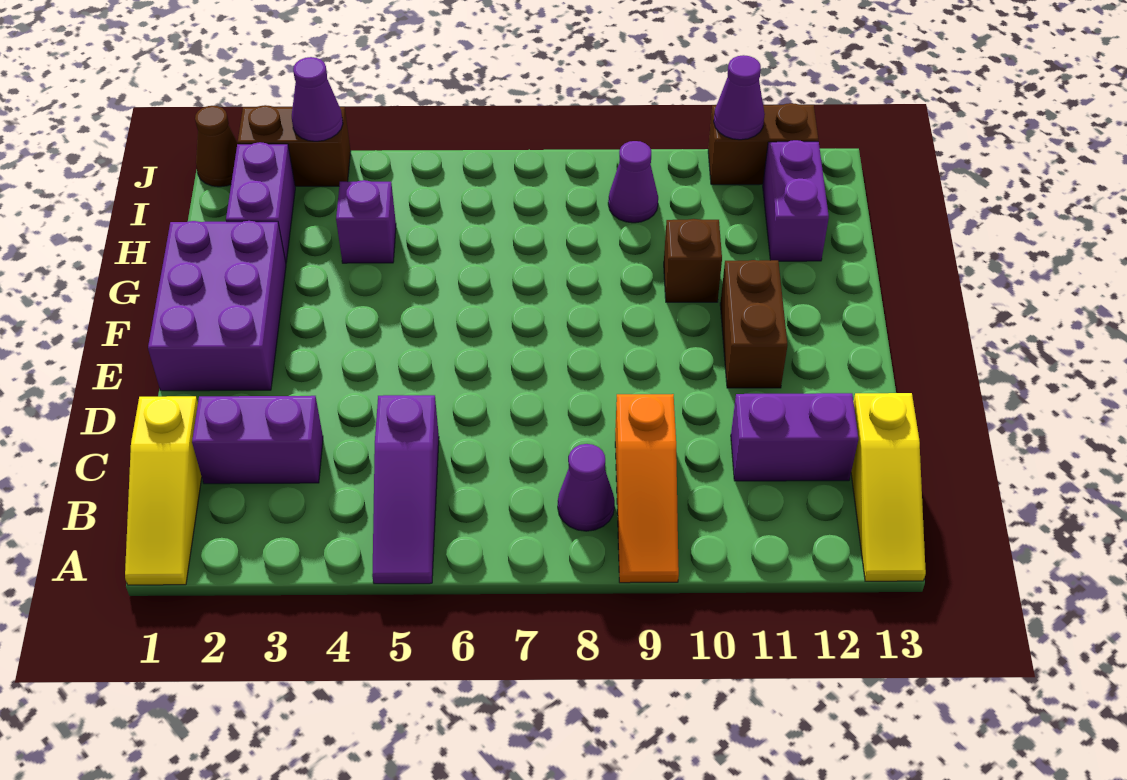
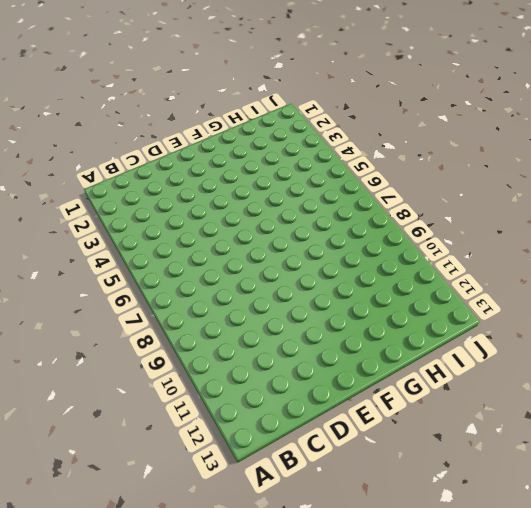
none -> yellow slope A1:C1 level 1 top C
none -> purple slope A5:C5 level 1 top C
none -> orange slope A9:C9 level 1 top C

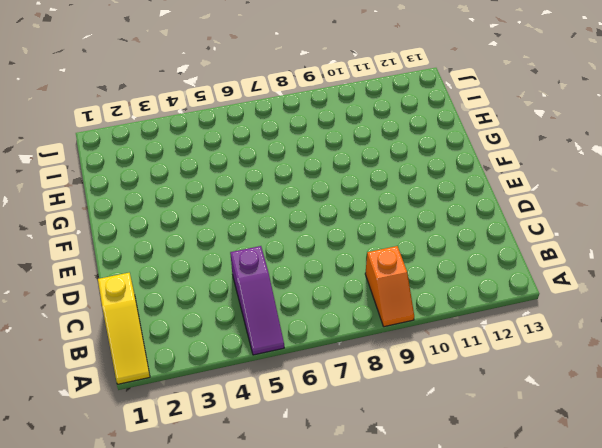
orange slope A9:B9 level 1 top B -> orange slope A9:C9 level 1 top C
none -> yellow slope A13:C13 level 1 top C
none -> purple cone B8 level 1
none -> purple brick C2:C3 level 1

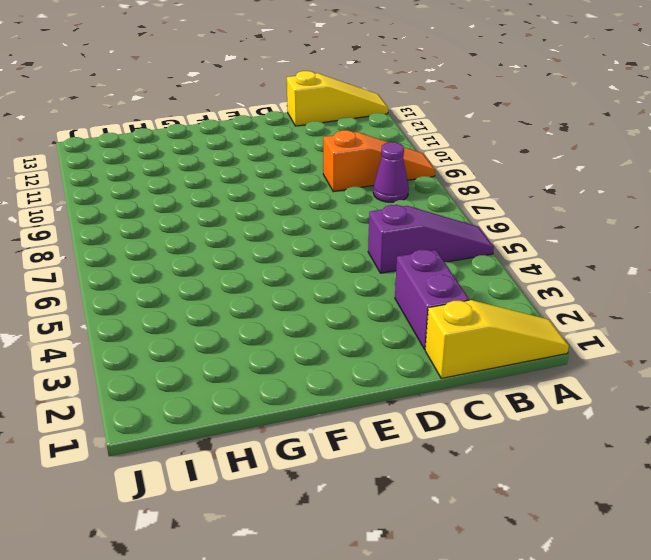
none -> purple brick C11:C12 level 1
none -> purple brick E1:G2 level 1
none -> brown brick E11:F11 level 1

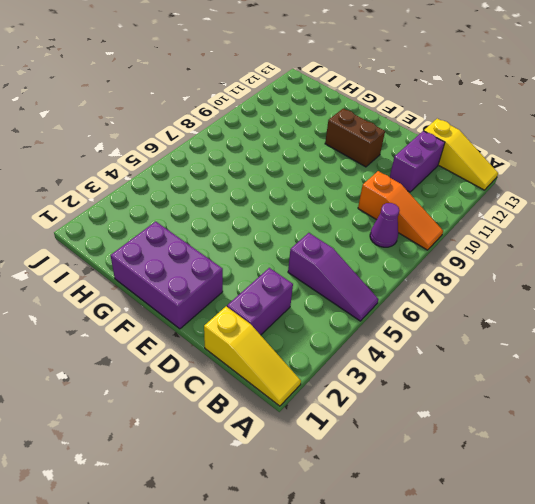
none -> brown brick G10 level 1
none -> purple brick H2:I2 level 1
none -> purple brick H4 level 1

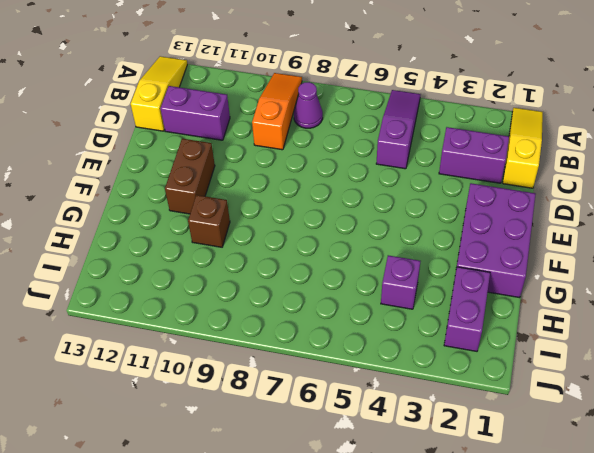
none -> purple brick H12:I12 level 1
none -> purple cone I9 level 1
none -> brown cone J1 level 1

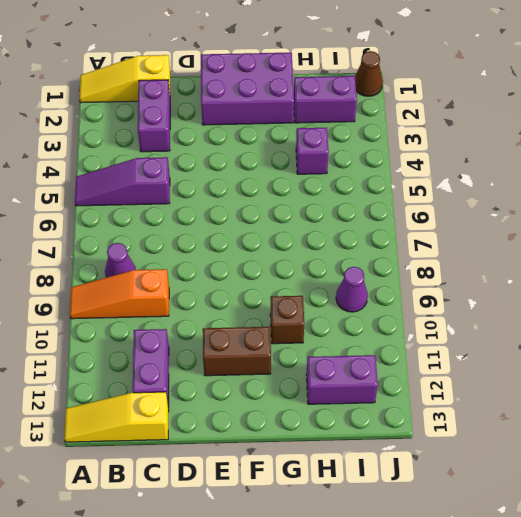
none -> brown brick J2:J3 level 1
none -> brown brick J11:J12 level 1
none -> purple cone J3 level 2

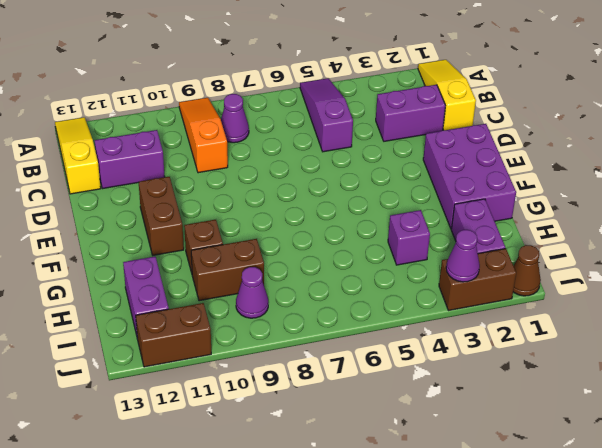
brown brick H9:H10 level 1 -> none
none -> purple cone J11 level 2

